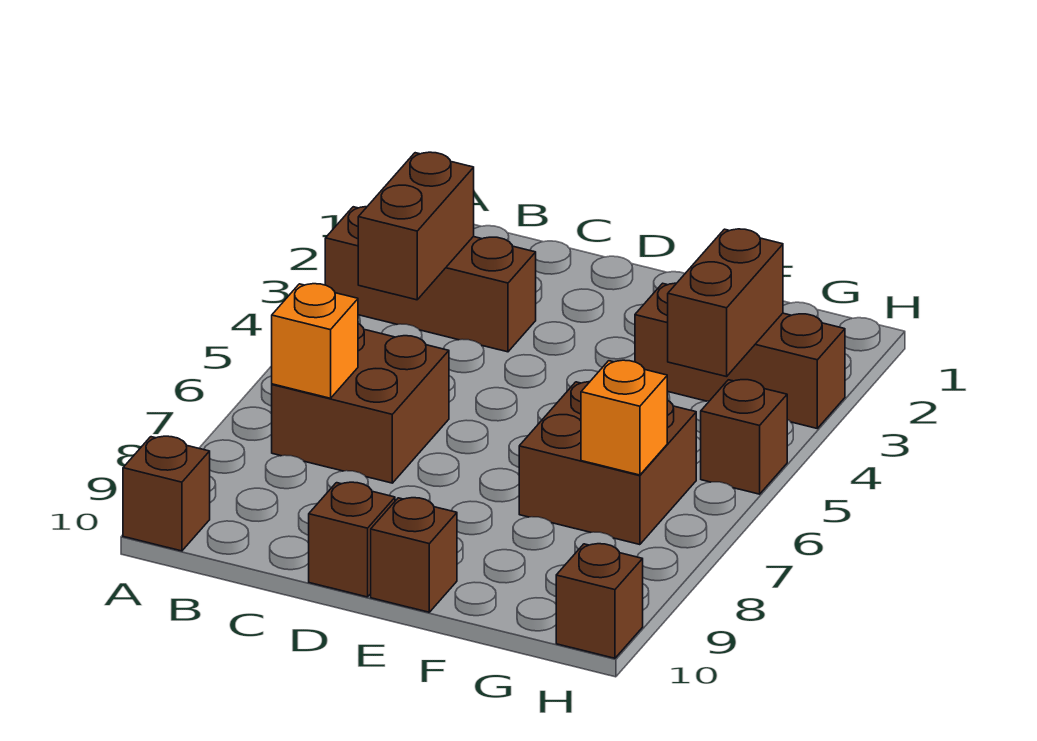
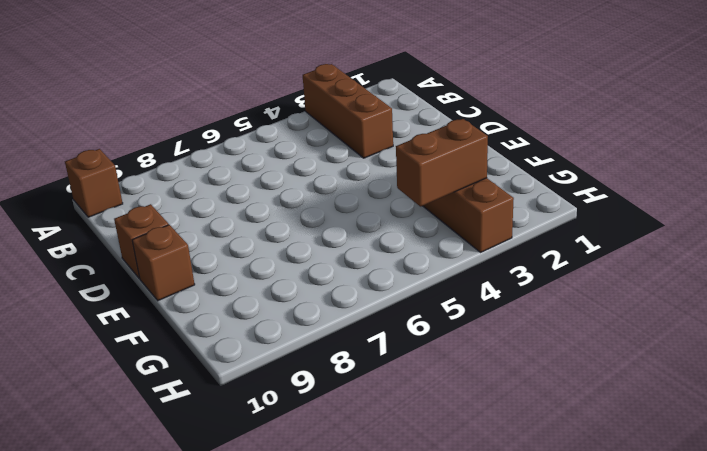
none -> brown brick B6:C7 level 1
none -> brown brick F6:G7 level 1
none -> brown brick H5 level 1

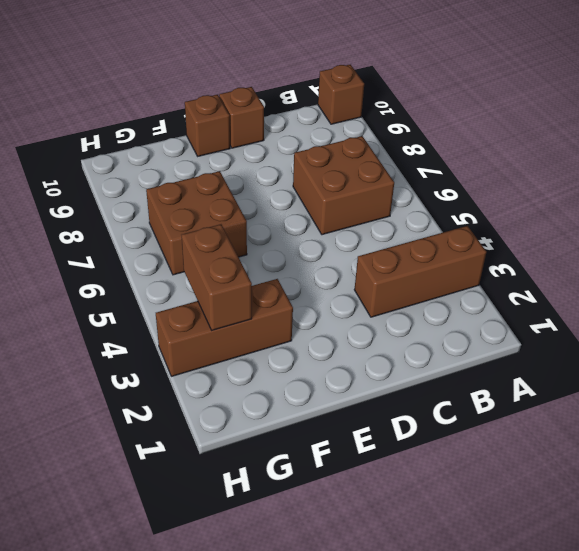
none -> brown brick H5 level 1
none -> brown brick H10 level 1
none -> brown brick B3:B4 level 2

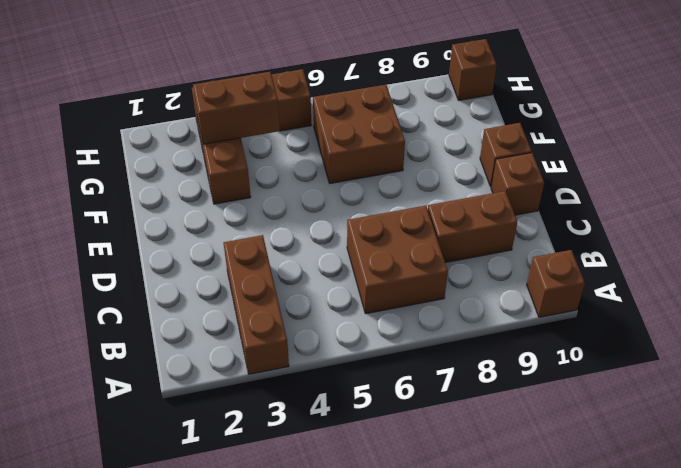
brown brick C8:C9 level 1 -> brown brick B3:B4 level 2
none -> orange brick B7 level 2
none -> orange brick G7 level 2

